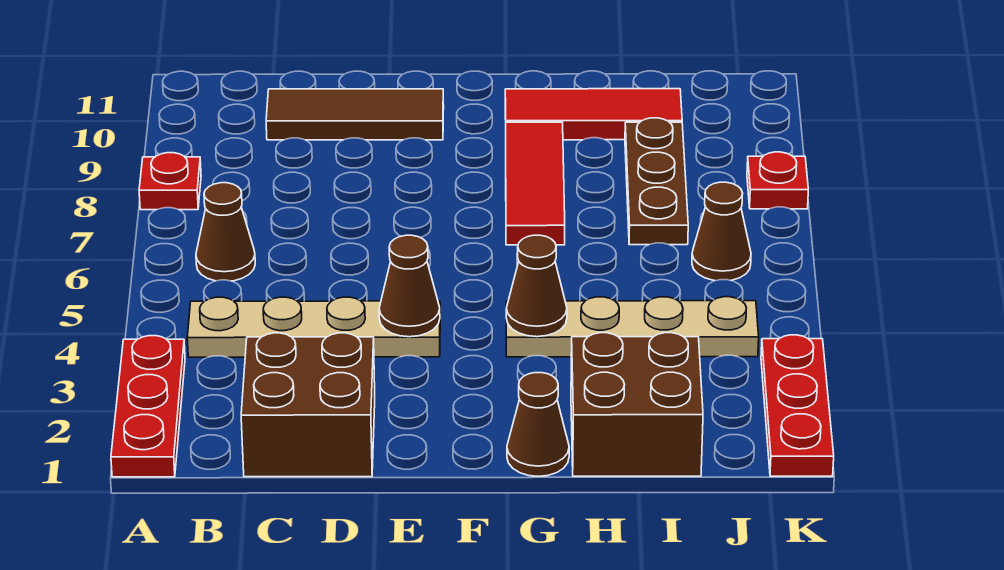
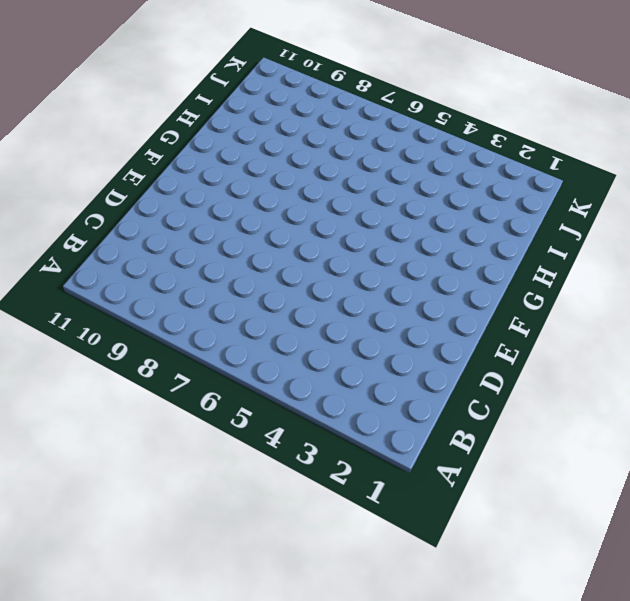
none -> red plate A1:A3 level 1
none -> red plate A8 level 1
none -> tan plate B4:E4 level 1

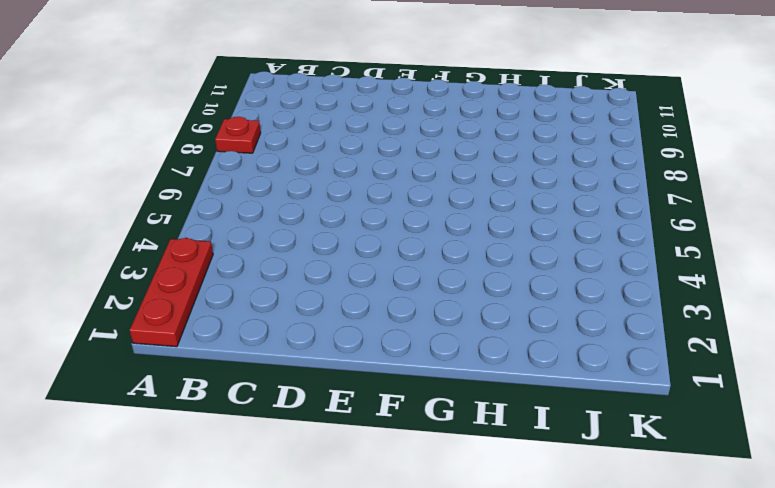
none -> tan plate B4:E4 level 1
none -> brown cone B6 level 1
none -> brown brick C1:D2 level 1

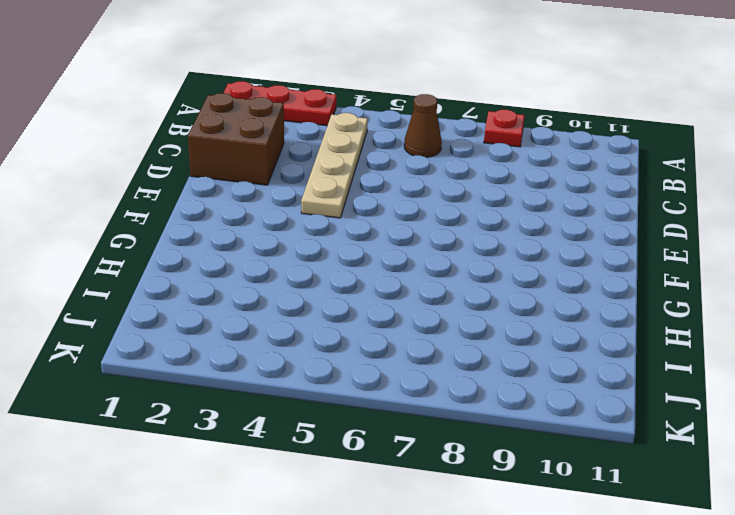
none -> brown tile C10:E10 level 1
none -> brown cone G1 level 1
none -> tan plate G4:J4 level 1

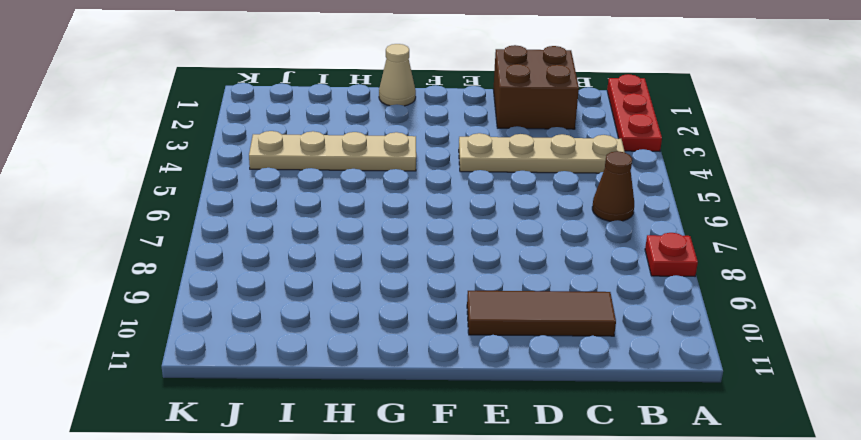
tan cone G1 level 1 -> brown cone G1 level 1
none -> red tile G7:G9 level 1
none -> red tile G10:I10 level 1
none -> brown brick H1:I2 level 1

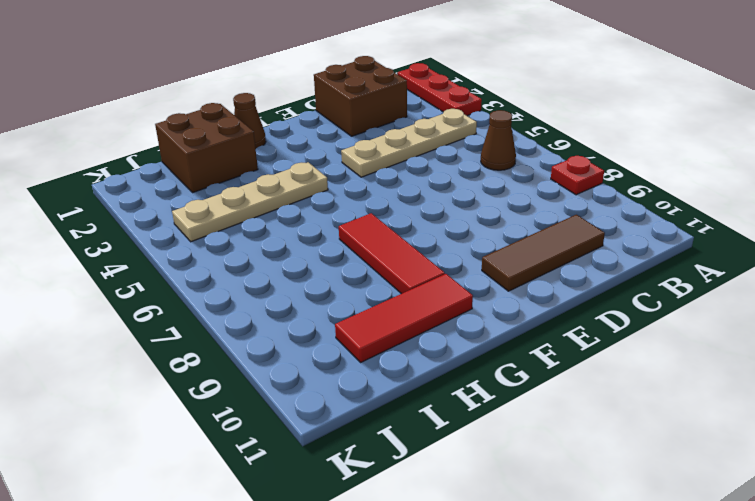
none -> brown plate I7:I9 level 1
none -> brown cone J6 level 1
none -> red plate K1:K3 level 1

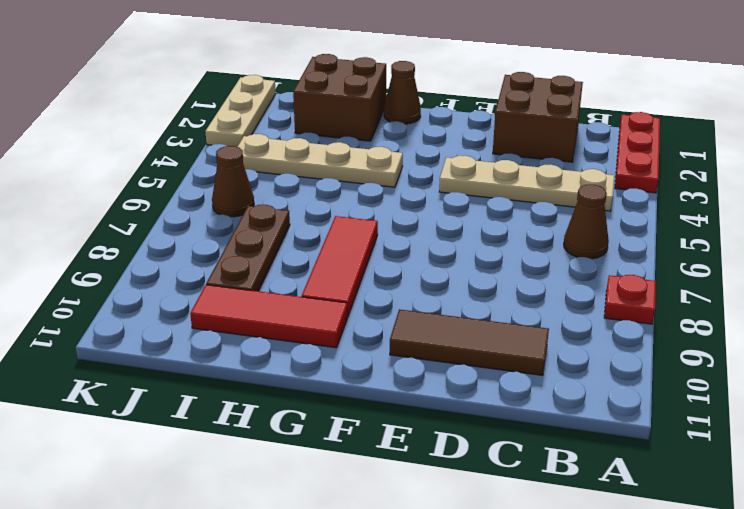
tan plate K1:K3 level 1 -> red plate K1:K3 level 1
none -> red plate K8 level 1
none -> brown cone E4 level 2
none -> brown cone G4 level 2

